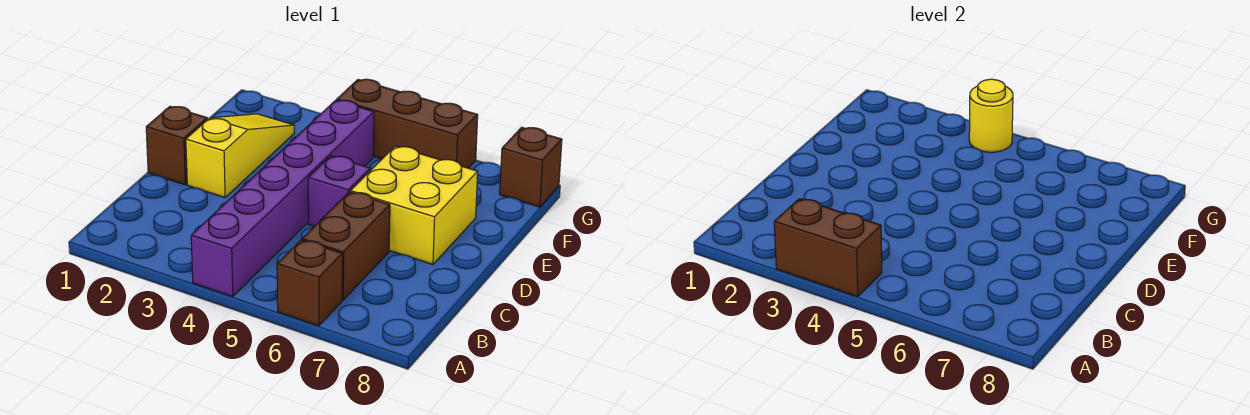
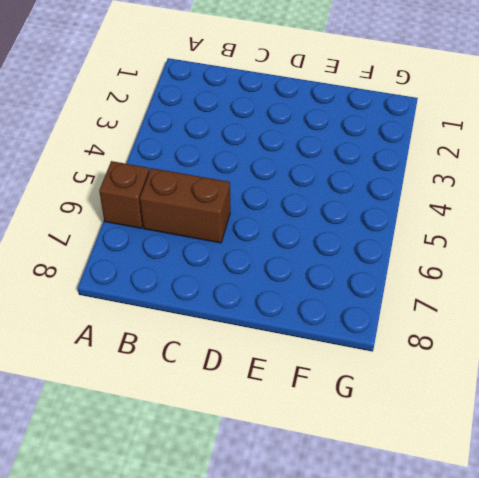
none -> purple brick A4:F4 level 1
none -> brown brick D1 level 1

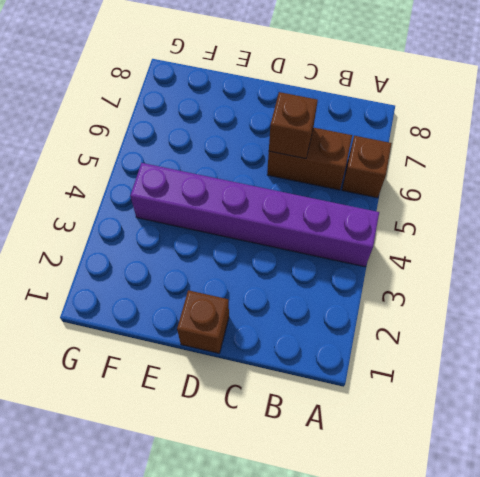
brown brick C6 level 2 -> brown brick G8 level 1
none -> yellow slope D2:F2 level 1 top D
none -> purple brick D5 level 1

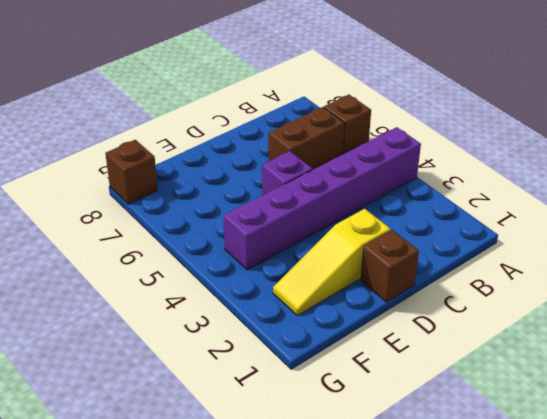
none -> yellow brick D6:E7 level 1
none -> brown brick G4:G6 level 1

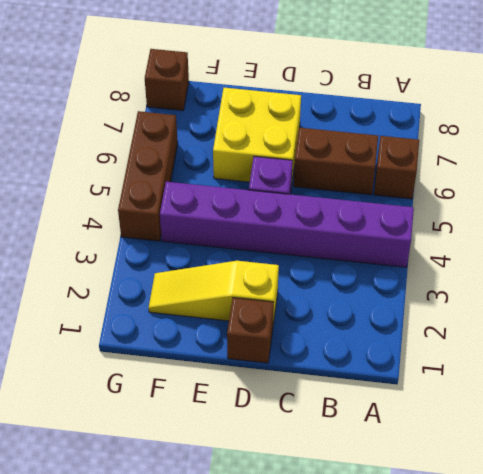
none -> brown brick A3:A4 level 2
none -> yellow round brick G4 level 2

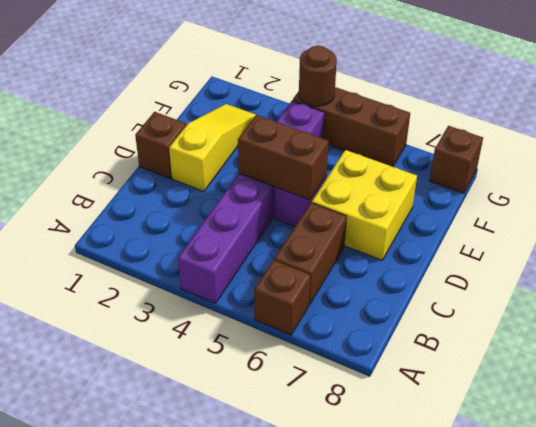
brown brick D4:D5 level 2 -> brown brick A3:A4 level 2
brown round brick G4 level 2 -> yellow round brick G4 level 2

